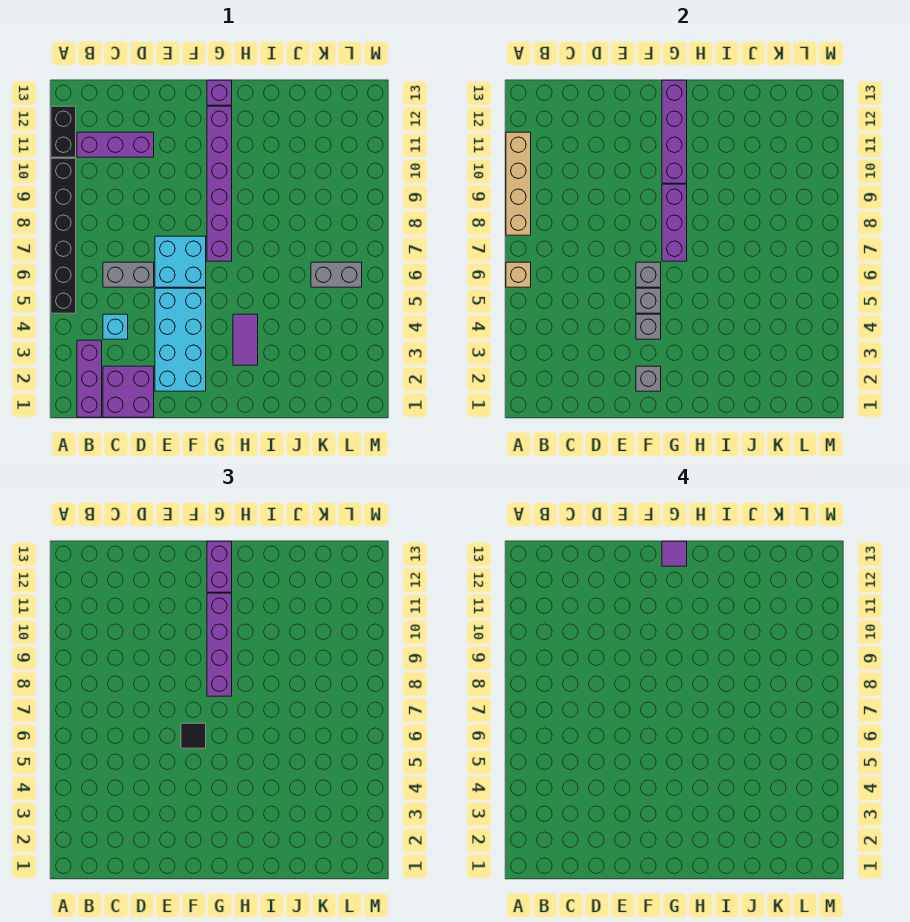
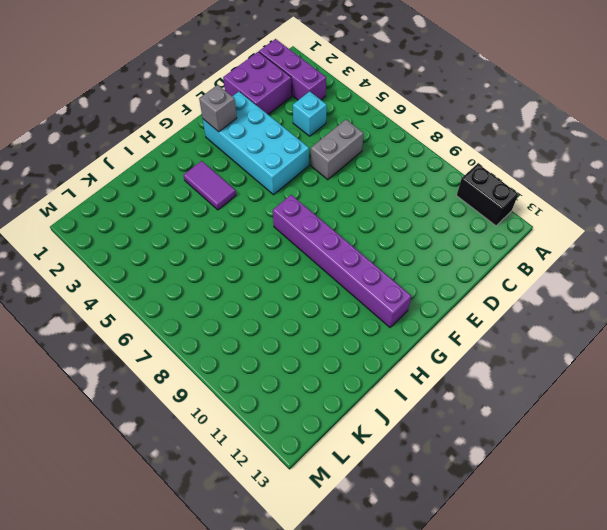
none -> black brick A5:A10 level 1
none -> purple brick B11:D11 level 1
none -> cyan brick E6:F7 level 1

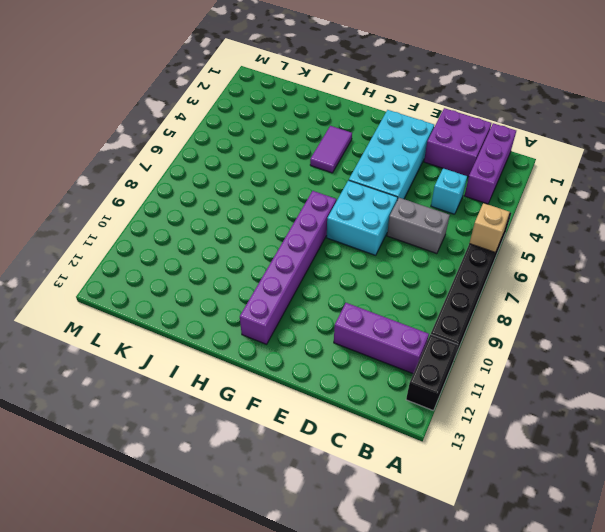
none -> purple brick G13 level 1
none -> grey brick K6:L6 level 1
none -> tan brick A8:A11 level 2

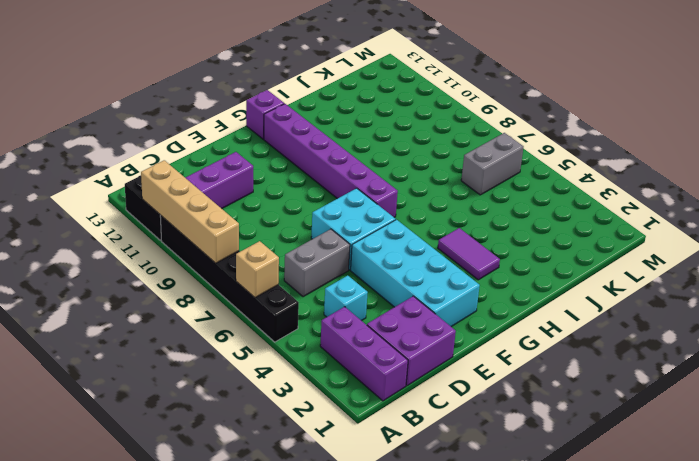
none -> grey brick F2 level 2
none -> grey brick F4 level 2
none -> grey brick F5 level 2

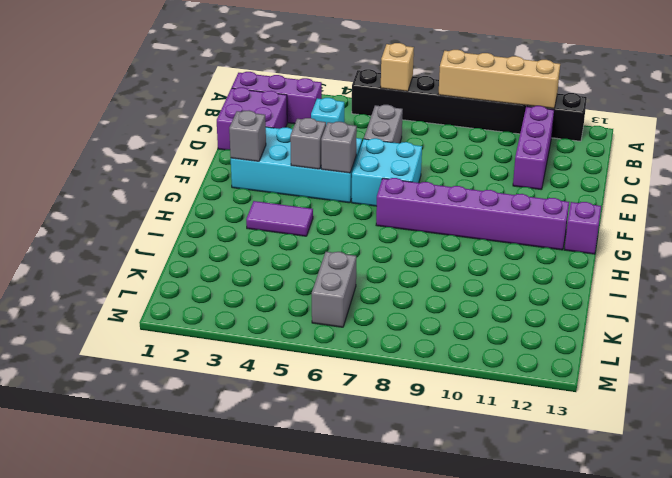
none -> grey brick F6 level 2
none -> purple brick G7:G9 level 2
none -> purple brick G10:G13 level 2

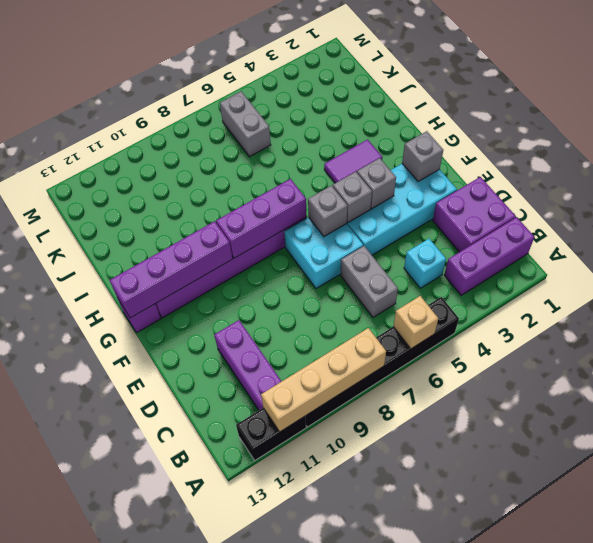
none -> black tile F6 level 3
none -> purple brick G8:G11 level 3
none -> purple brick G12:G13 level 3

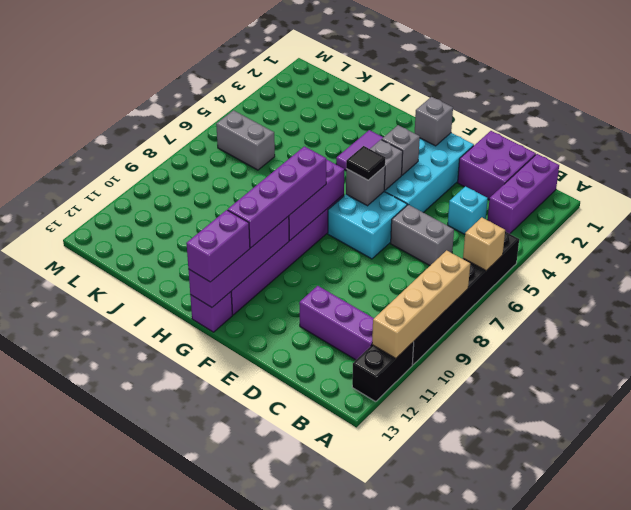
none -> purple tile G13 level 4

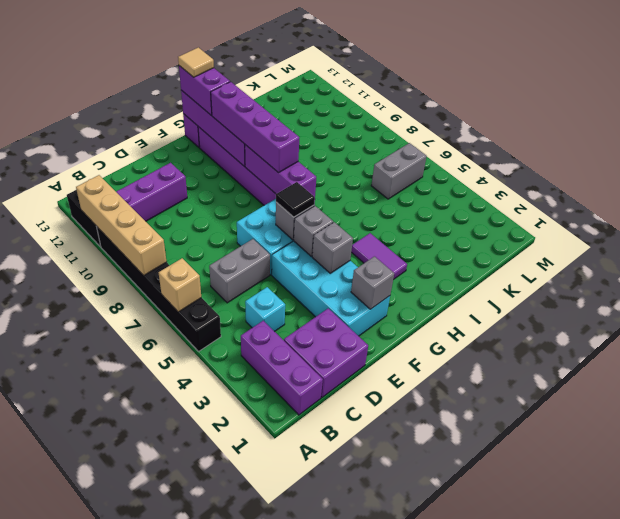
tan tile G13 level 4 -> purple tile G13 level 4

